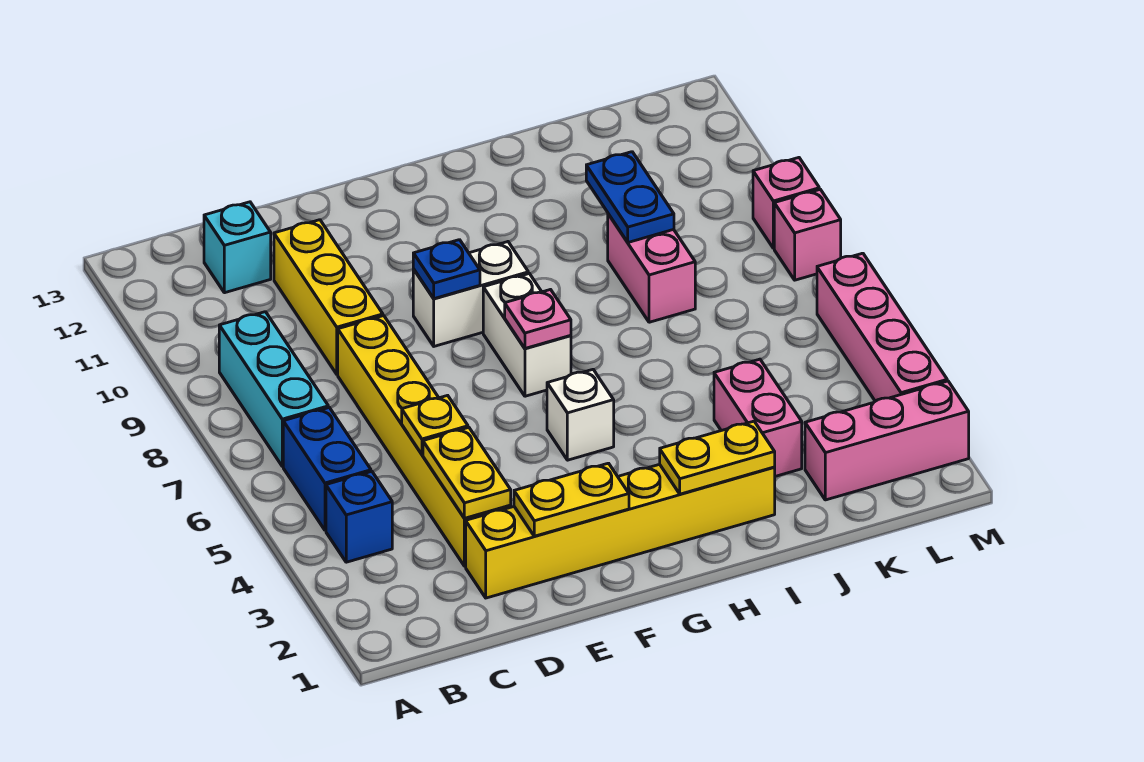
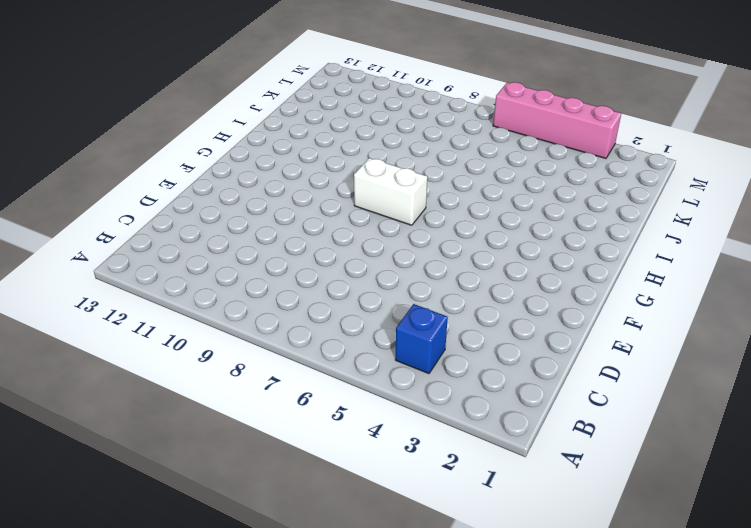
none -> blue brick B5:B6 level 1
none -> cyan brick B7:B9 level 1
none -> cyan brick C12 level 1

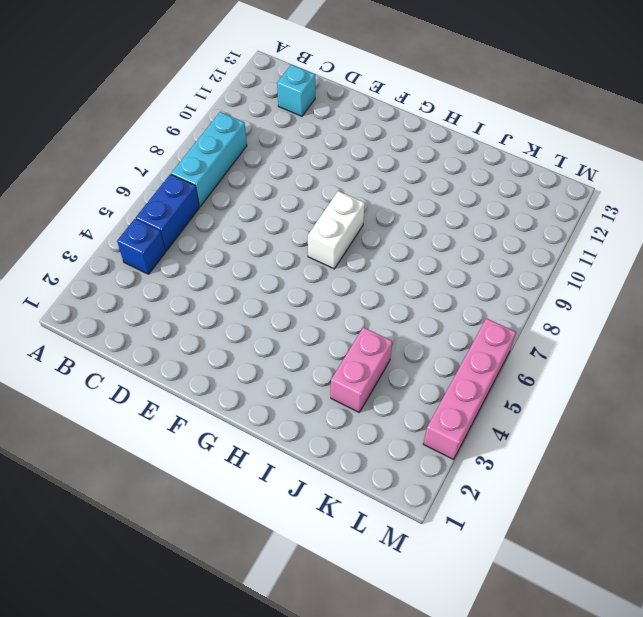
none -> yellow brick D2:I2 level 1
none -> yellow brick D3:D8 level 1
none -> yellow brick D9:D11 level 1

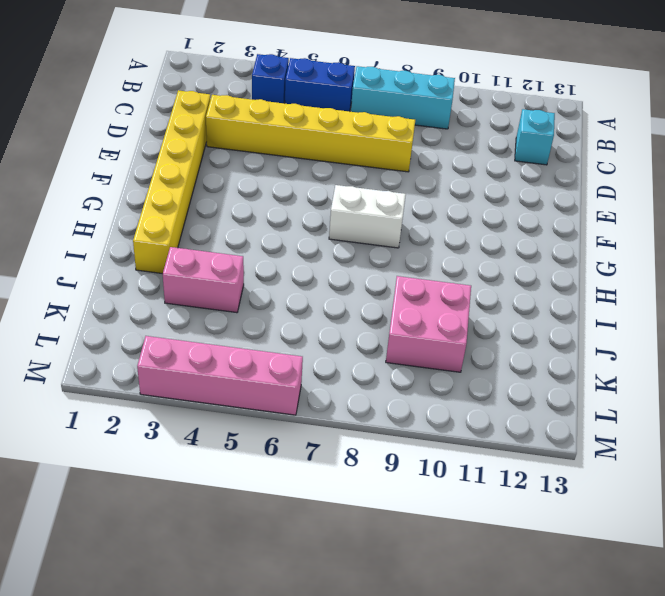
pink brick J9:K10 level 1 -> pink brick J8:J9 level 1
none -> yellow brick D9:D11 level 1
none -> white brick F9:G9 level 1
none -> white brick G5 level 1

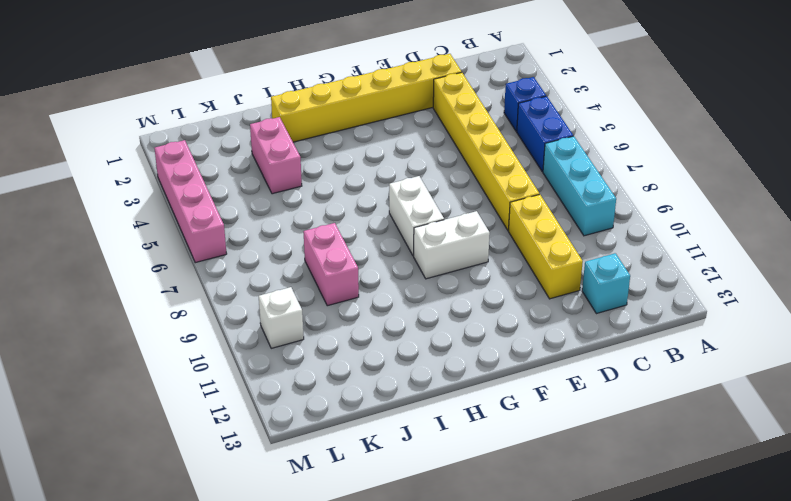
white brick L10 level 1 -> white brick G5 level 1
none -> pink brick K2:M2 level 1
none -> pink brick M8 level 1
none -> pink brick M9 level 1

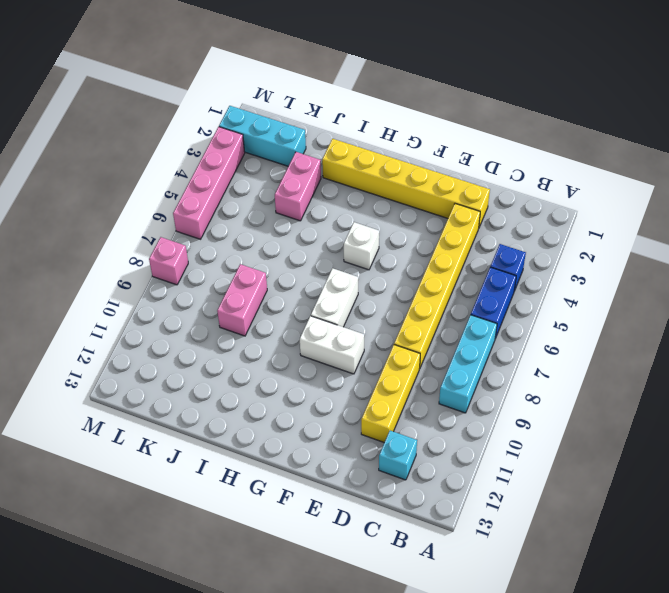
cyan brick K2:M2 level 1 -> pink brick K2:M2 level 1
none -> pink brick M9 level 1
none -> yellow plate D3:D4 level 2
none -> yellow plate D5 level 2

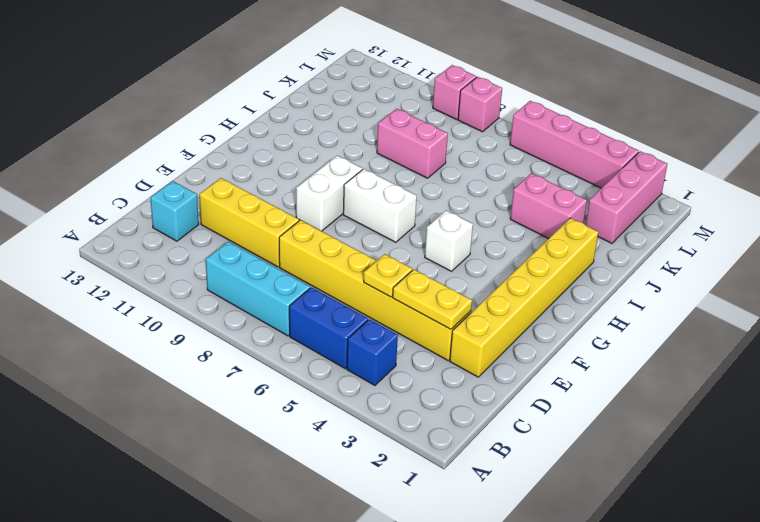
none -> yellow plate E2:F2 level 2
none -> blue plate F9 level 2
none -> pink plate G7 level 2

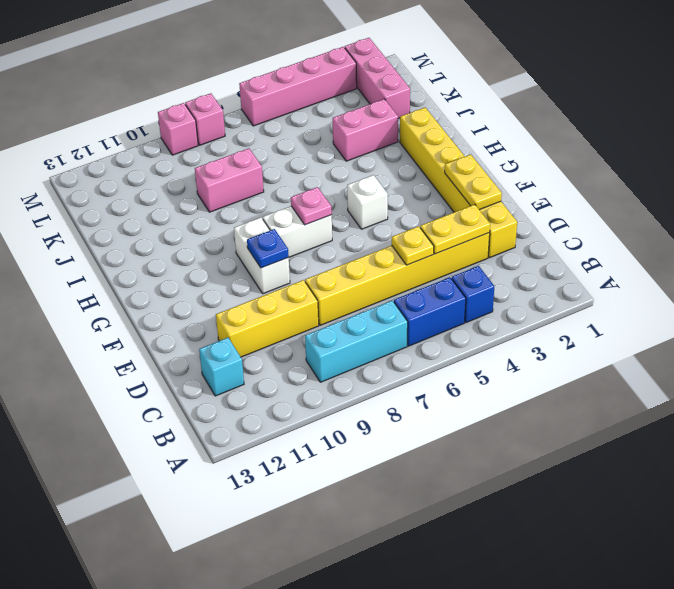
none -> yellow plate H2:I2 level 2
none -> blue plate J9:J10 level 2

